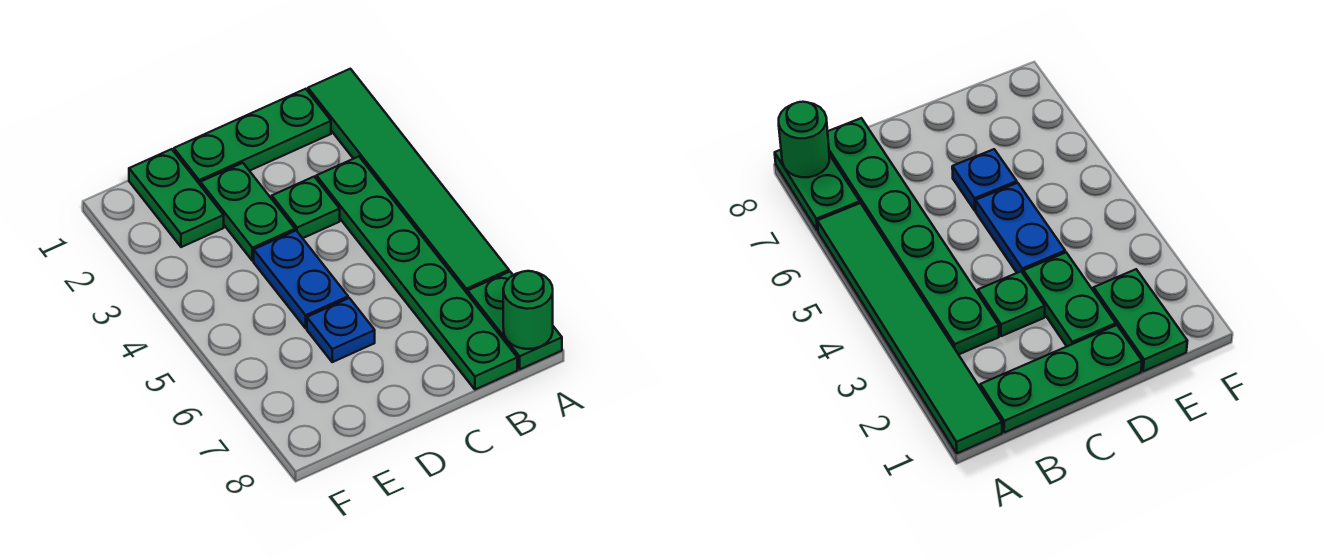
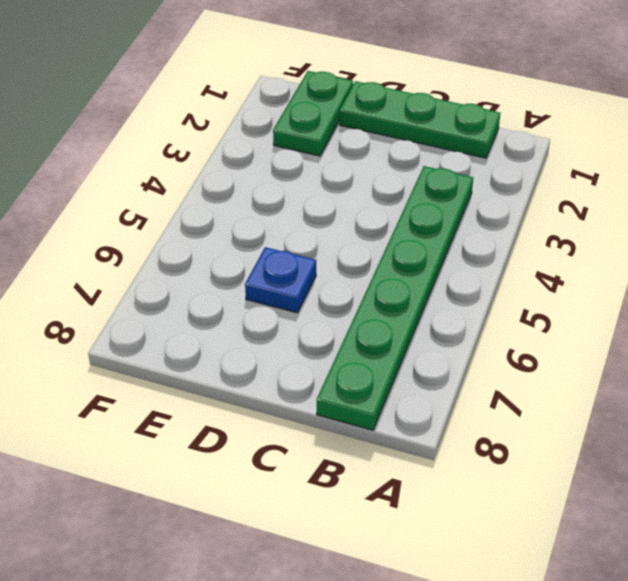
none -> green tile A1:A6 level 1
none -> green plate A7:A8 level 1

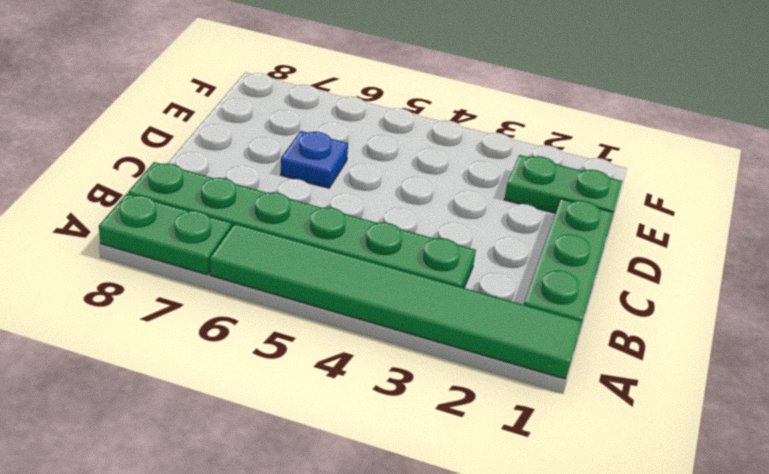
none -> green plate C3 level 1
none -> green plate D2:D3 level 1

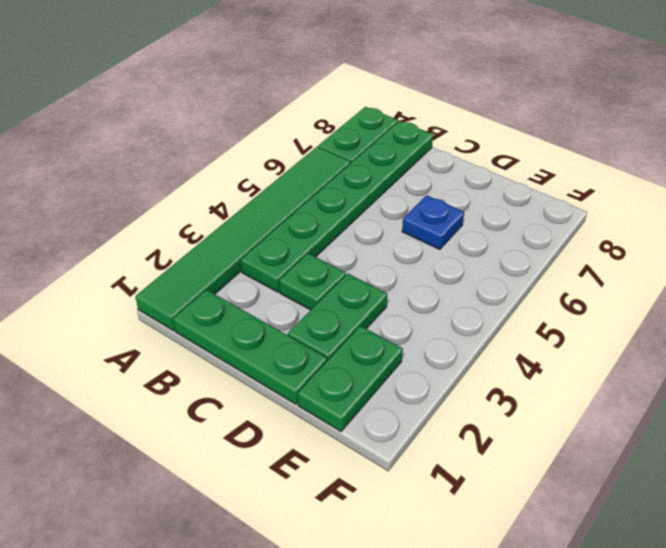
none -> blue plate D4:D5 level 1
none -> green round brick A8 level 2

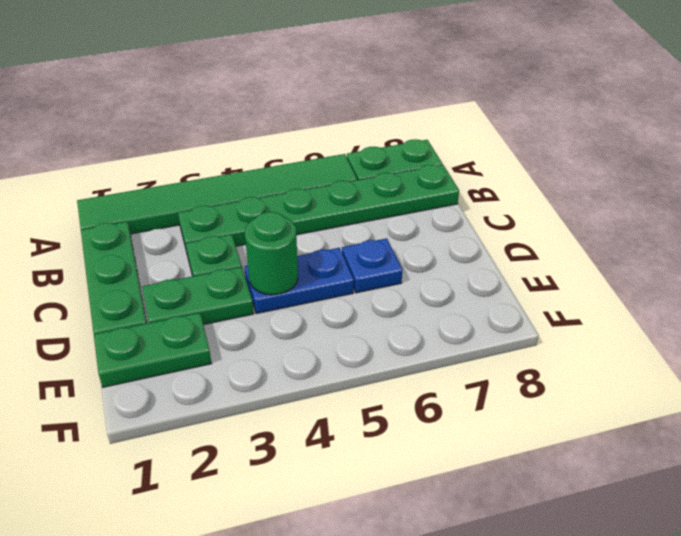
green round brick D4 level 2 -> green round brick A8 level 2

